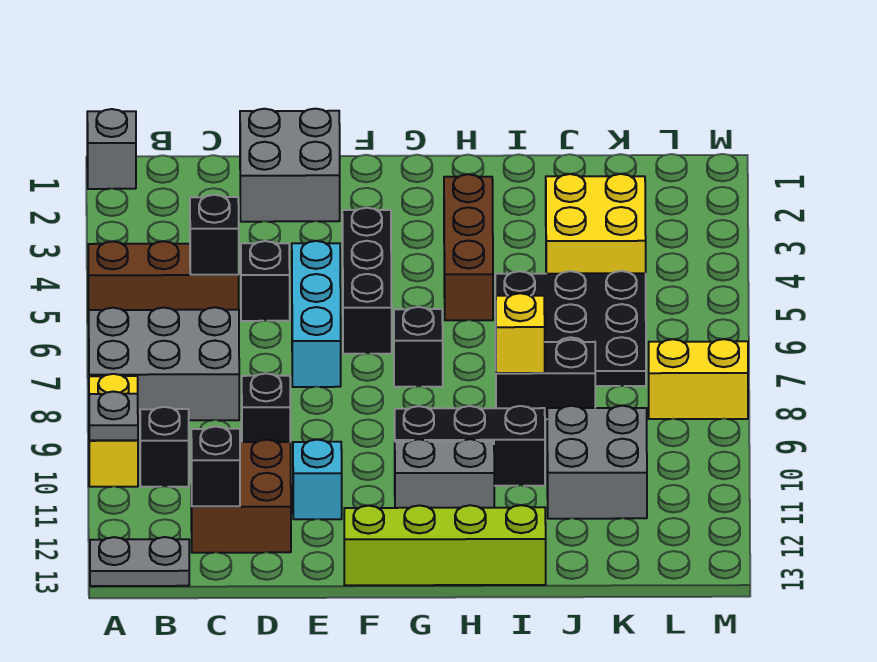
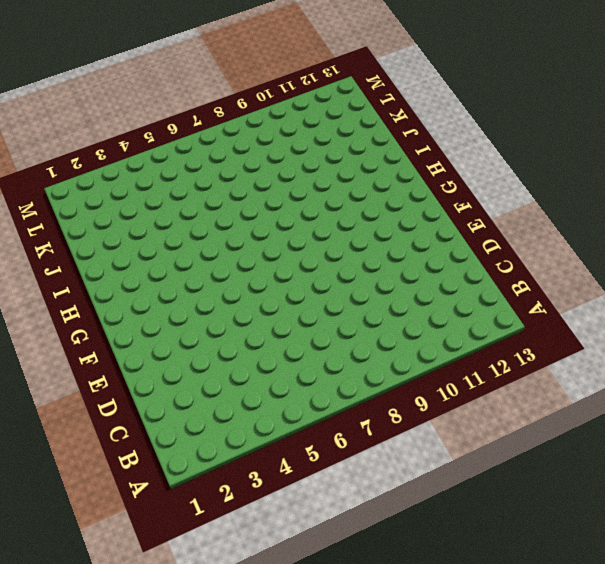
none -> grey brick A1 level 1
none -> brown brick A5:C5 level 1
none -> grey brick A7:C8 level 1

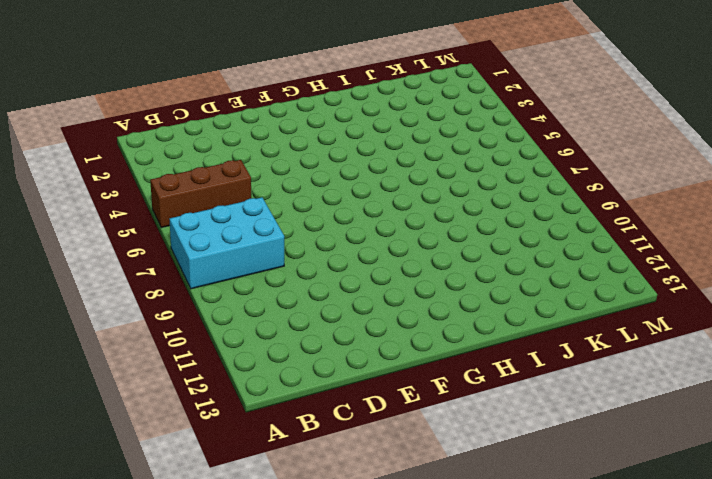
cyan brick A7:C8 level 1 -> grey brick A7:C8 level 1
none -> grey brick A1 level 1
none -> yellow brick A9:A10 level 1
none -> grey plate A13:B13 level 1

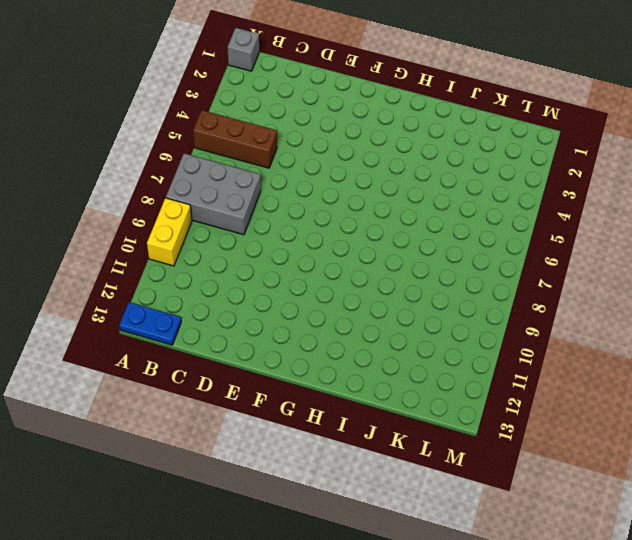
blue plate A13:B13 level 1 -> grey plate A13:B13 level 1
none -> black brick B10 level 1
none -> brown brick C11:D12 level 1
none -> grey brick D1:E2 level 1

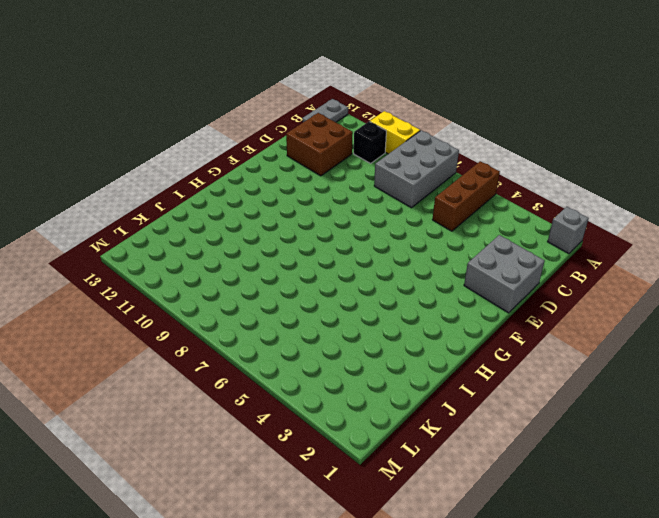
none -> black brick D5 level 1
none -> black brick D9 level 1
none -> cyan brick E5:E7 level 1

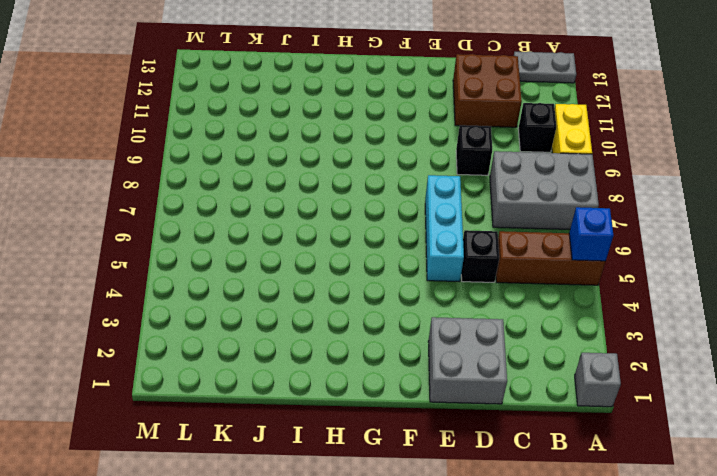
blue brick A5 level 2 -> none
none -> cyan brick E11 level 1
none -> black brick F4:F6 level 1
none -> lime brick F13:I13 level 1

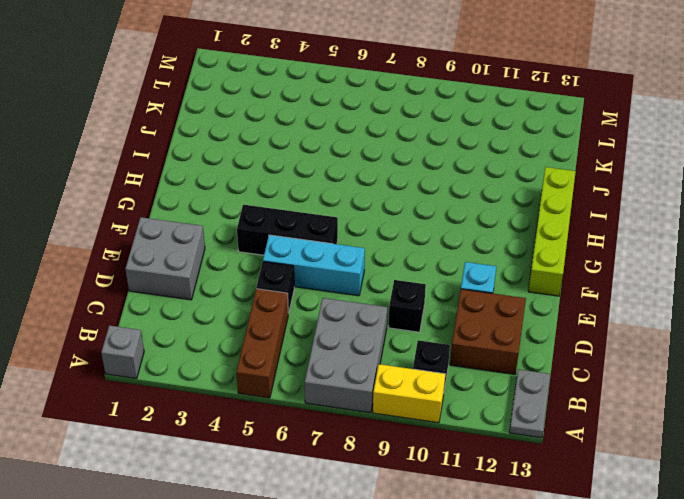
none -> black brick G7 level 1
none -> black brick G10:I10 level 1
none -> grey brick G11:H11 level 1

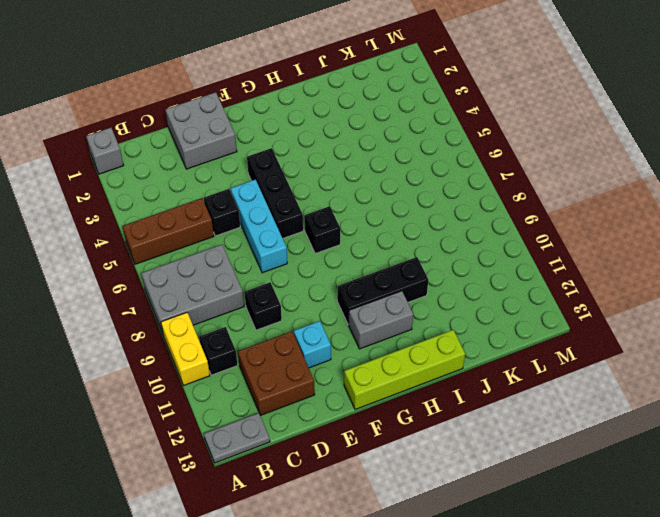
none -> brown brick H3:H5 level 1
none -> black plate I5:K7 level 1
none -> black brick I8:J8 level 1

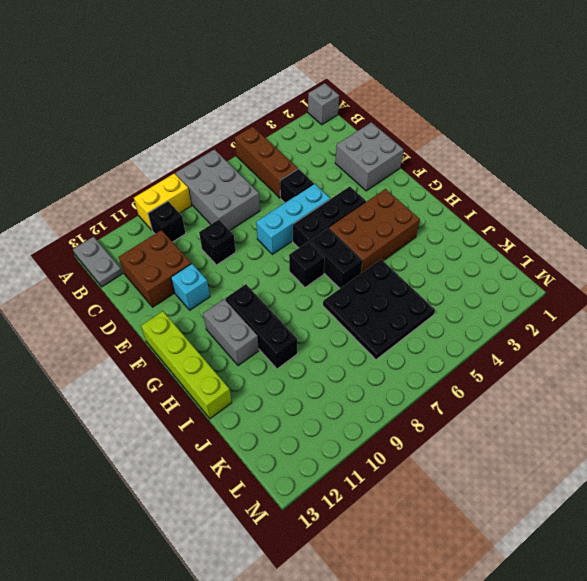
brown brick G3:H5 level 1 -> brown brick H3:H5 level 1
black brick G6:H6 level 1 -> black brick I8:J8 level 1
none -> yellow brick J3:K4 level 1
none -> grey brick J10:K11 level 1
none -> yellow brick L8:M8 level 1

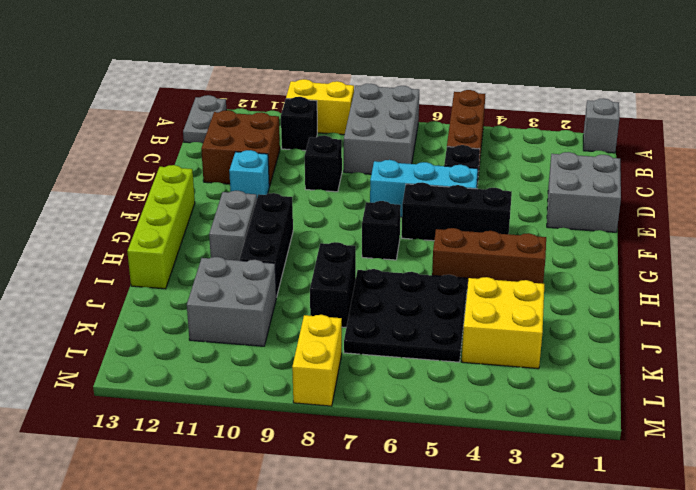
none -> grey plate A10 level 2
none -> black brick C5 level 2
none -> black brick C12 level 2

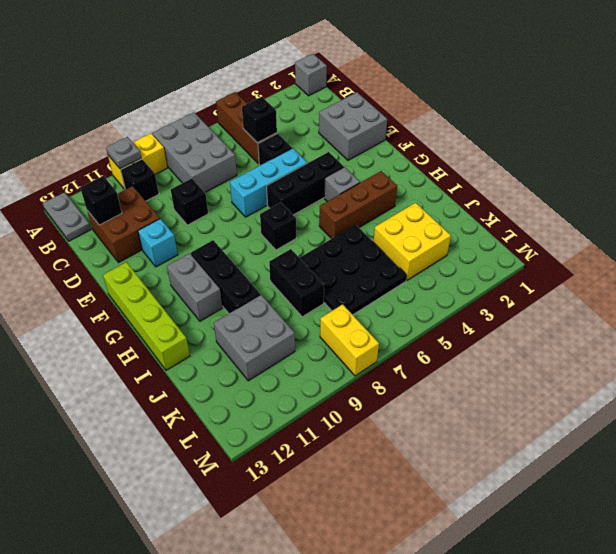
grey brick G4 level 1 -> none
none -> yellow brick I8 level 2

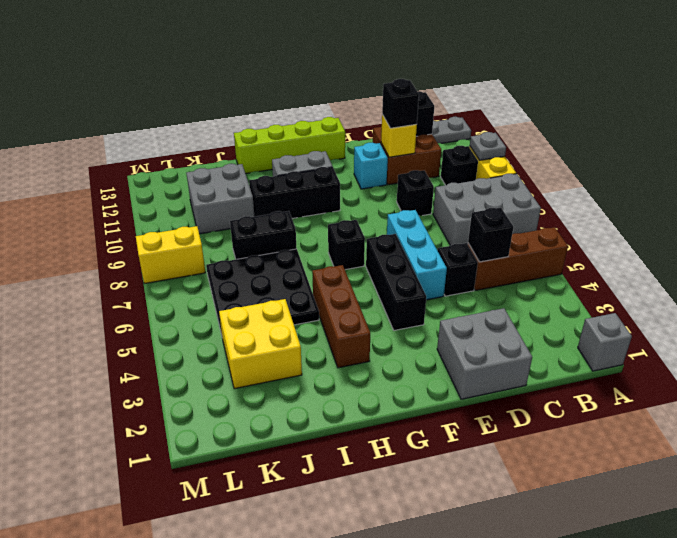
yellow brick D11 level 2 -> yellow brick I8 level 2
black brick D11 level 3 -> none

